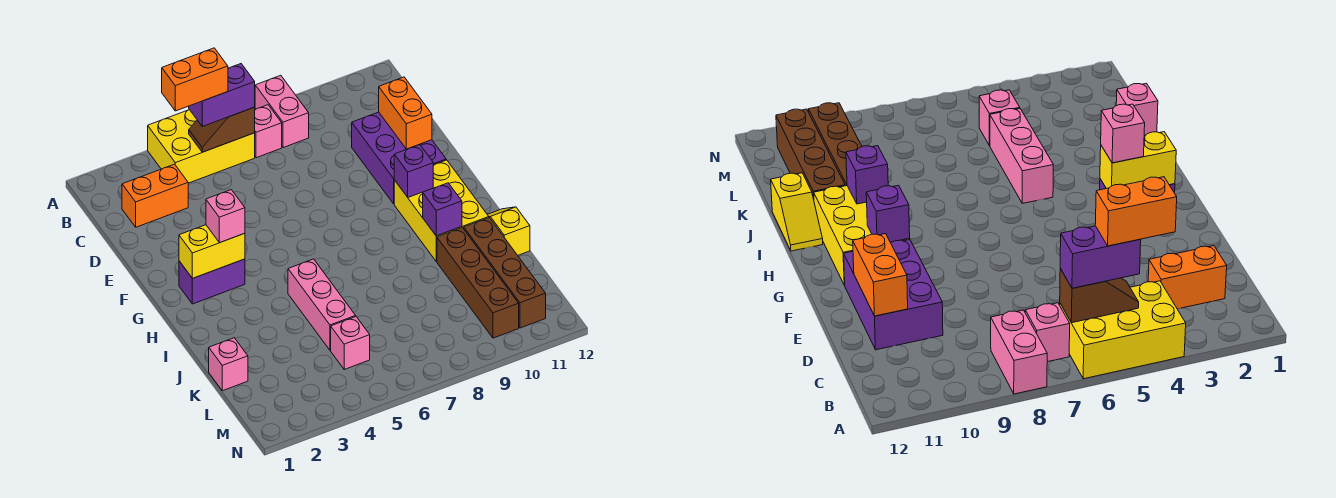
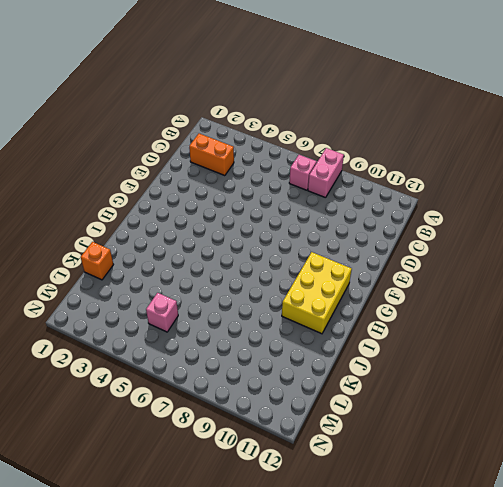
orange brick K1 level 1 -> pink brick K1 level 1
none -> yellow brick A4:B6 level 1
none -> purple brick D10:F11 level 1
none -> purple brick G2:G3 level 1

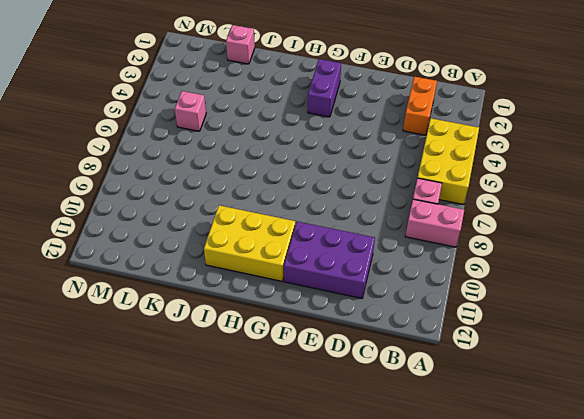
none -> pink brick I5:K5 level 1
none -> yellow slope I12:J12 level 1 top J
none -> brown brick J10:M10 level 1

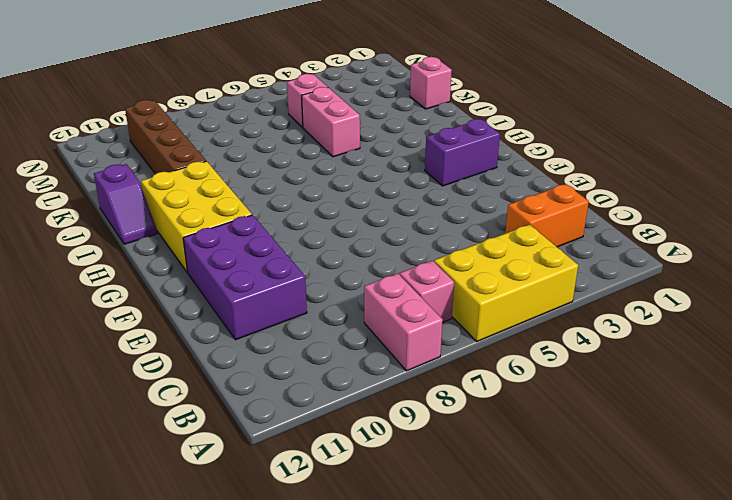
purple slope I12:J12 level 1 top J -> yellow slope I12:J12 level 1 top J
pink brick J5:K5 level 1 -> pink brick I5:K5 level 1
none -> brown brick J11:M11 level 1
none -> brown slope B5:B6 level 2 top 6
none -> orange brick D11:E11 level 2

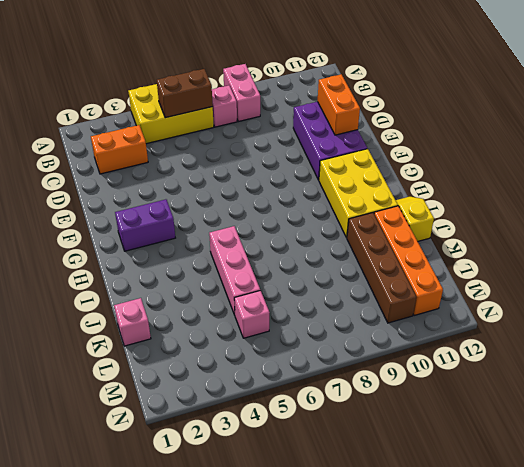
brown brick B5:B6 level 2 -> brown slope B5:B6 level 2 top 6
orange brick J11:M11 level 1 -> brown brick J11:M11 level 1
none -> yellow brick G2:G3 level 2
none -> purple brick G10 level 2
none -> purple brick I10 level 2

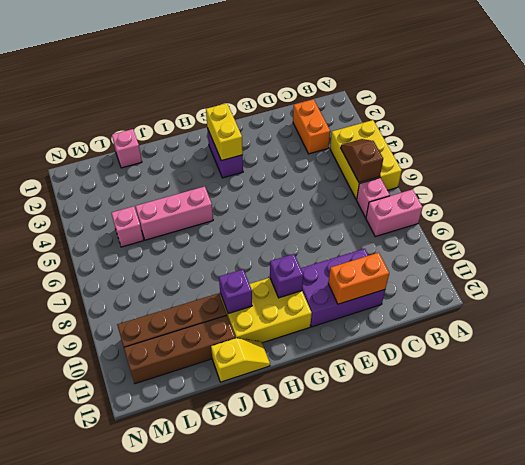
none -> purple brick B5:B6 level 3
none -> pink brick G3 level 3
none -> orange brick B4:B5 level 4

